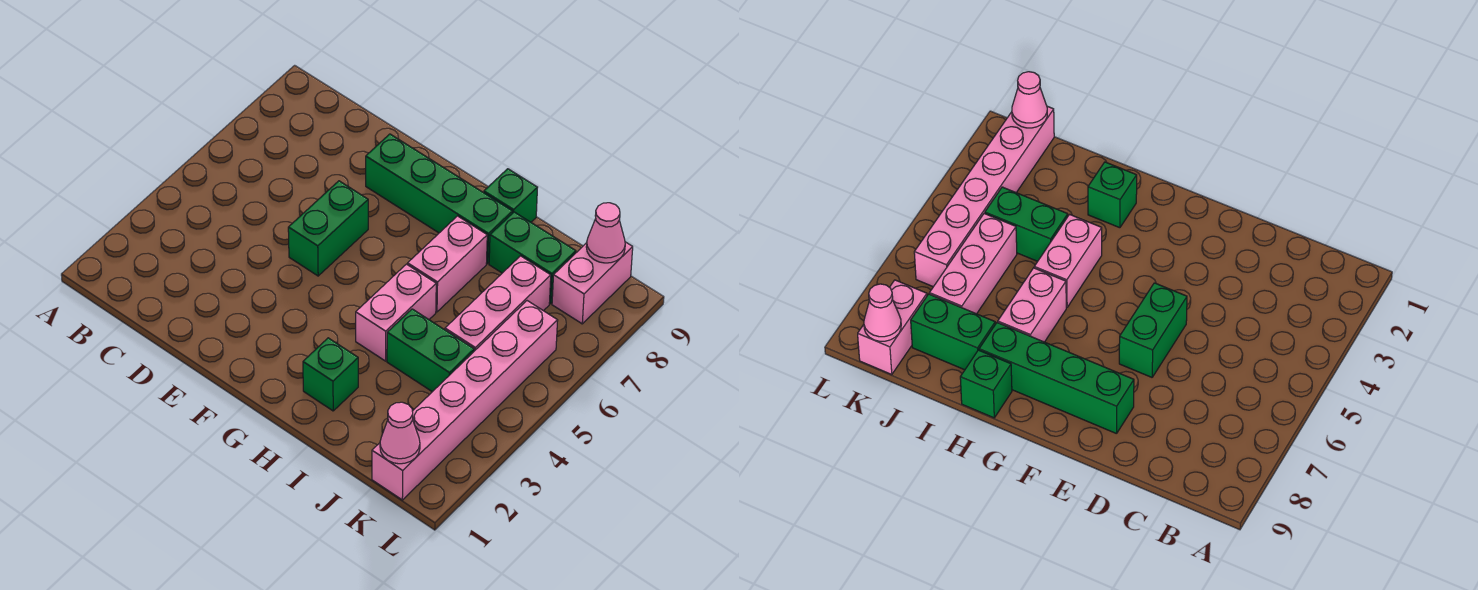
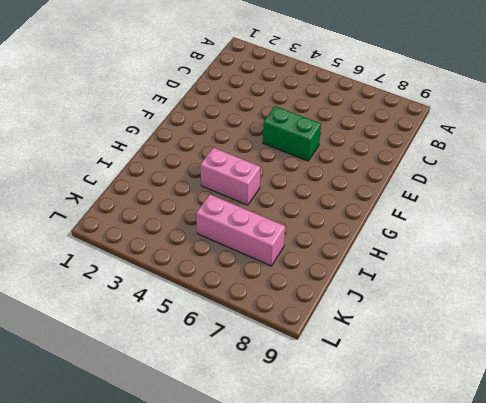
none -> green brick E8:H8 level 1
none -> green brick H2 level 1
none -> pink brick H6:H7 level 1

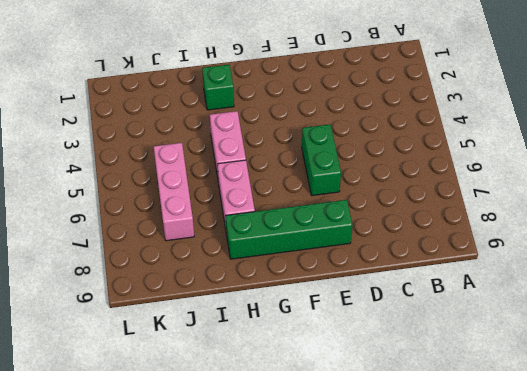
none -> green brick H9 level 1
none -> green brick I4:J4 level 1
none -> green brick I8:J8 level 1

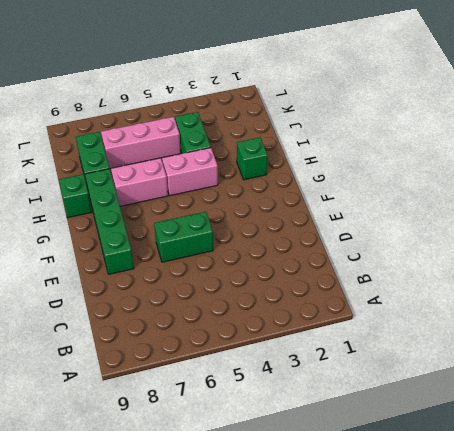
none -> pink brick K1:K6 level 1
none -> pink brick K8:K9 level 1
none -> pink cone K1 level 2

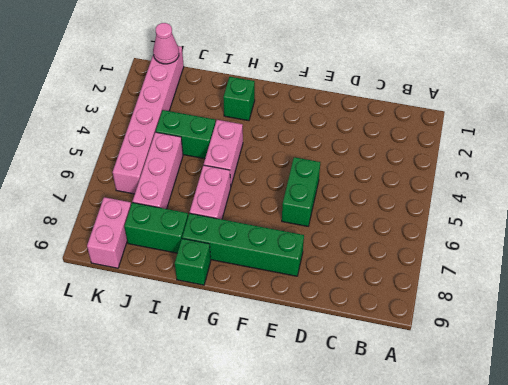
none -> pink cone K9 level 2

